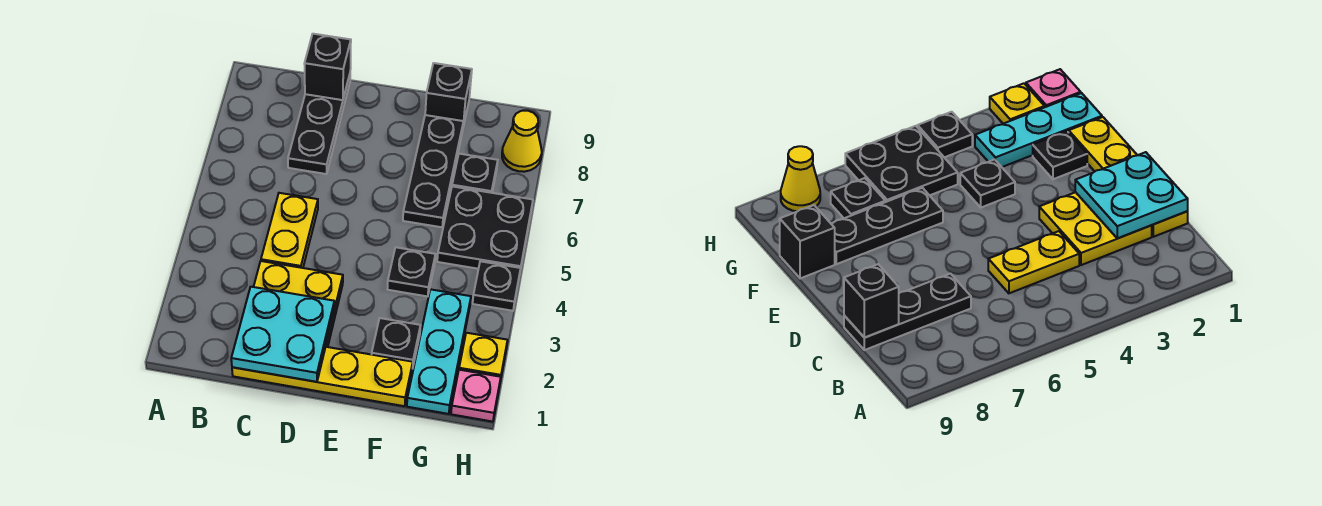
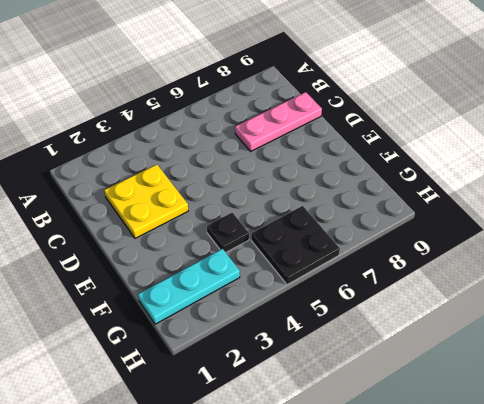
pink plate C7:C9 level 1 -> black plate C7:C9 level 1
none -> yellow plate C1:F1 level 1
none -> yellow plate C4:C5 level 1
none -> black plate F2 level 1

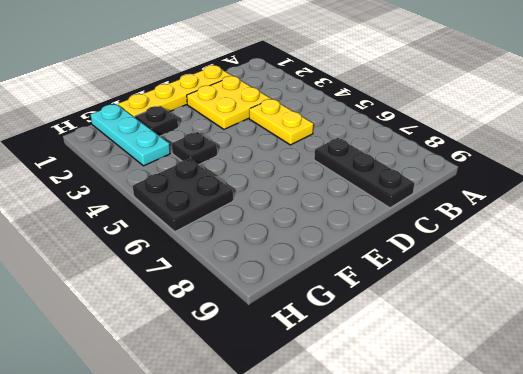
none -> black plate F6:F8 level 1
none -> black brick F9 level 1
none -> black plate G7 level 1

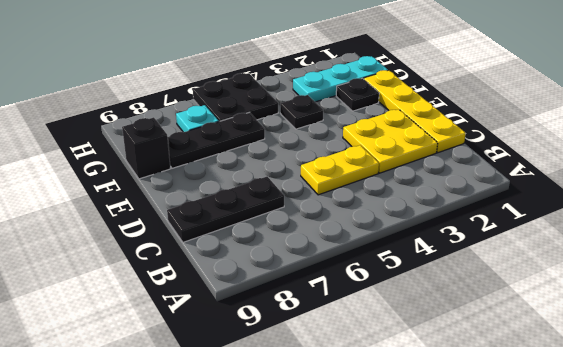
cyan plate G7 level 1 -> black plate G7 level 1
none -> pink plate H1 level 1
none -> yellow plate H2 level 1
none -> black plate H4 level 1

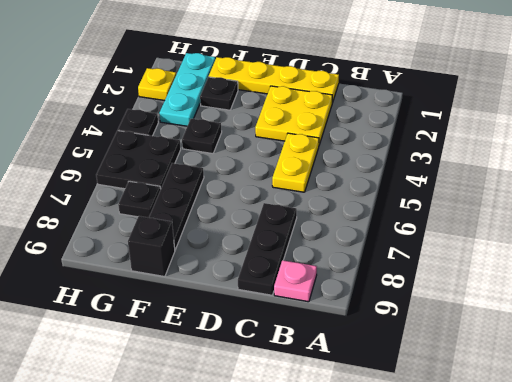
pink plate B9 level 1 -> pink plate H1 level 1
none -> yellow cone H8 level 1
none -> cyan plate C1:D2 level 2
none -> black brick C9 level 2

